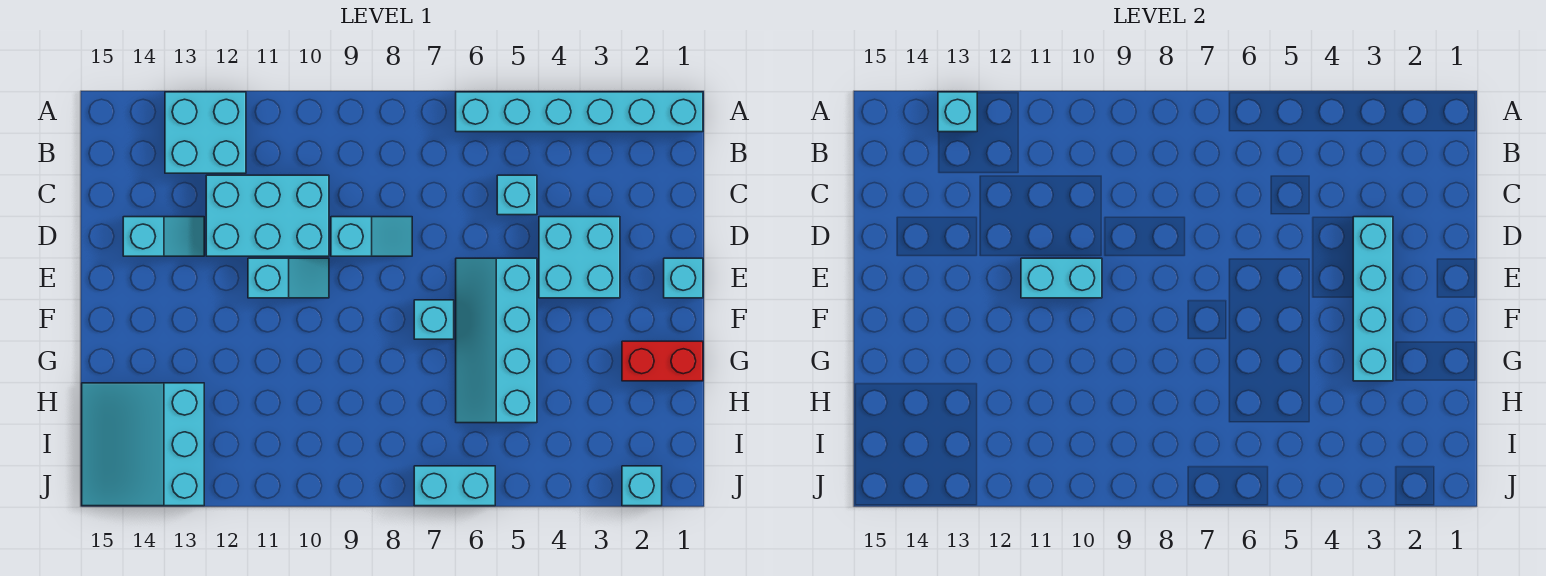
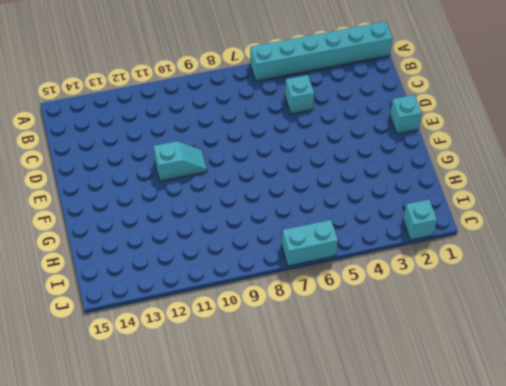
none -> cyan brick A12:B13 level 1
none -> cyan brick C10:D12 level 1
none -> cyan brick D3:E4 level 1

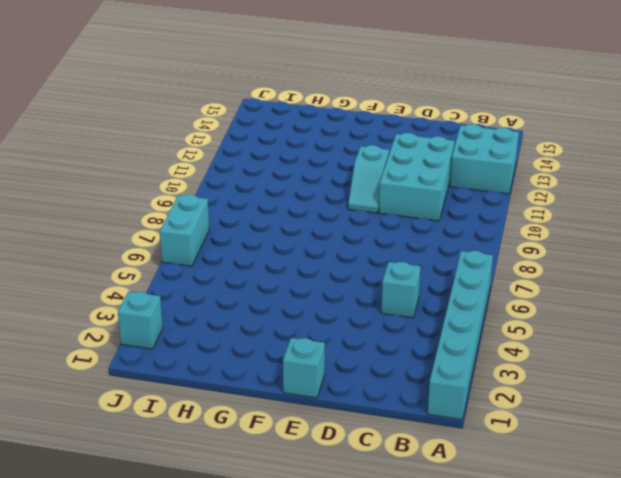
none -> cyan brick D3:E4 level 1
none -> cyan slope D8:D9 level 1 top 9
none -> cyan slope D13:D14 level 1 top 14

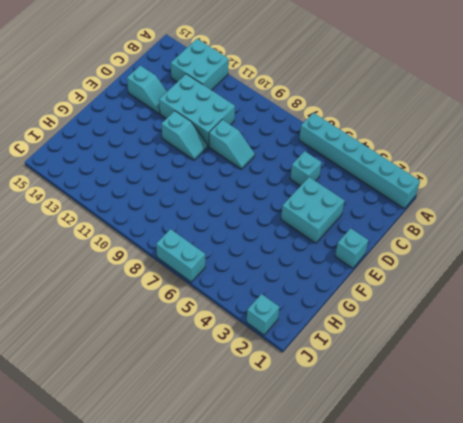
none -> cyan slope E5:H6 level 1 top 5
none -> cyan brick F7 level 1
none -> red brick G1:G2 level 1

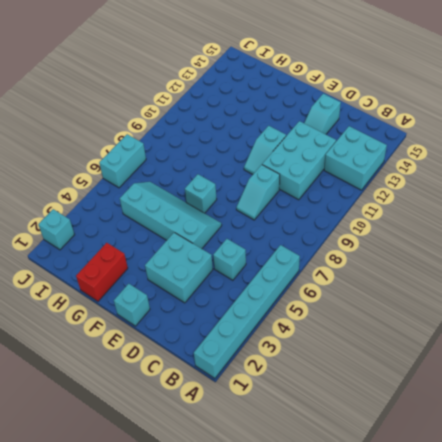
none -> cyan slope H13:J15 level 1 top 13
none -> cyan brick A13 level 2
none -> cyan brick D3:G3 level 2

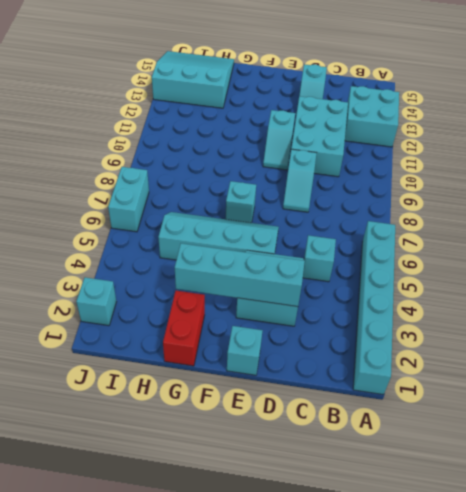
none -> cyan brick A13 level 2
none -> cyan brick E10:E11 level 2

